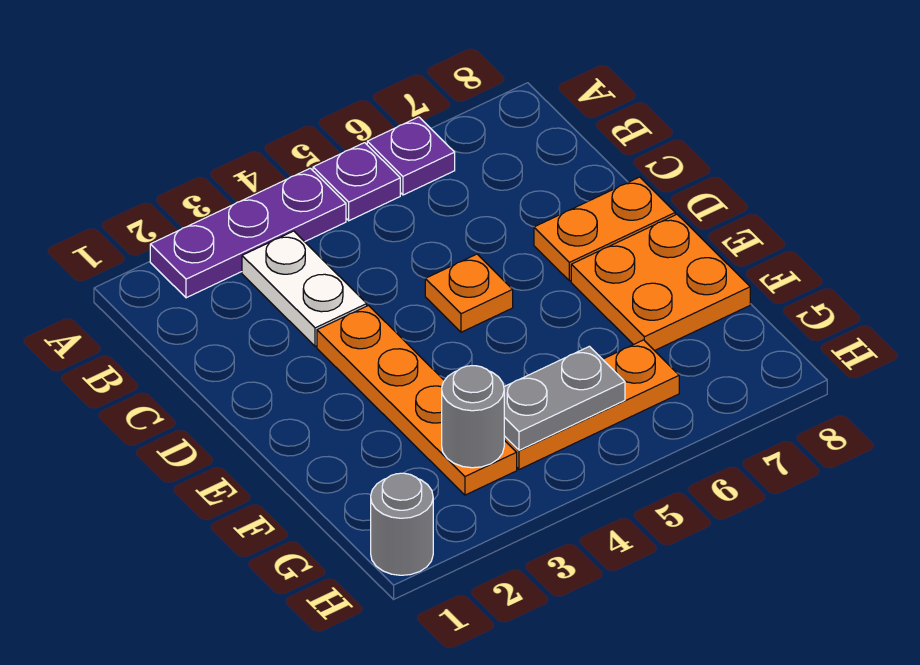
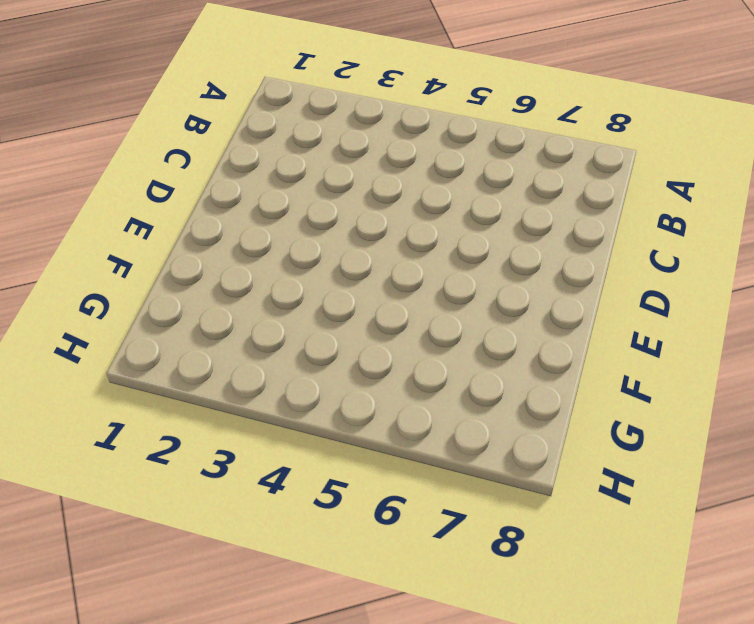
none -> purple plate A2:A4 level 1
none -> purple plate A5 level 1
none -> purple plate A6 level 1

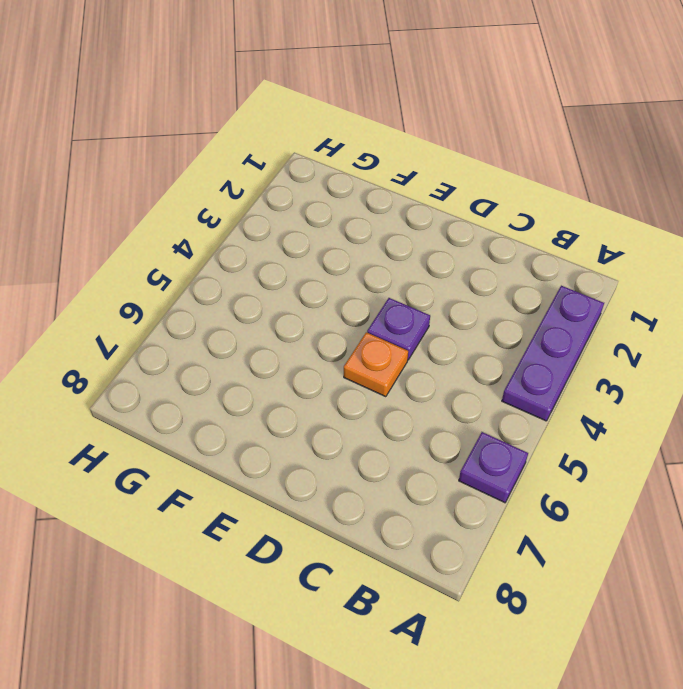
purple plate D4 level 1 -> purple plate A5 level 1
none -> white plate B3:C3 level 1
none -> orange plate D3:G3 level 1
none -> orange plate D7:D8 level 1

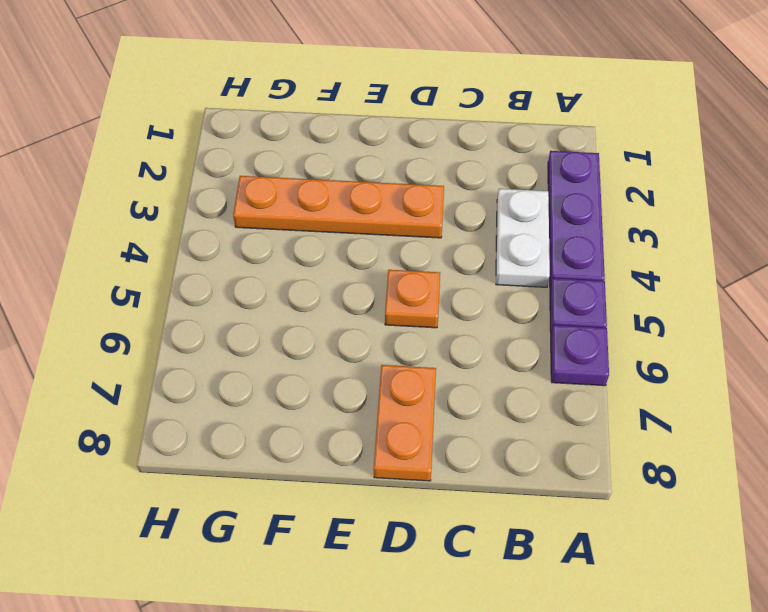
white plate B3:B4 level 1 -> white plate B3:C3 level 1
none -> orange plate E7:F8 level 1
none -> orange plate G4:G6 level 1
none -> grey round brick H1 level 1

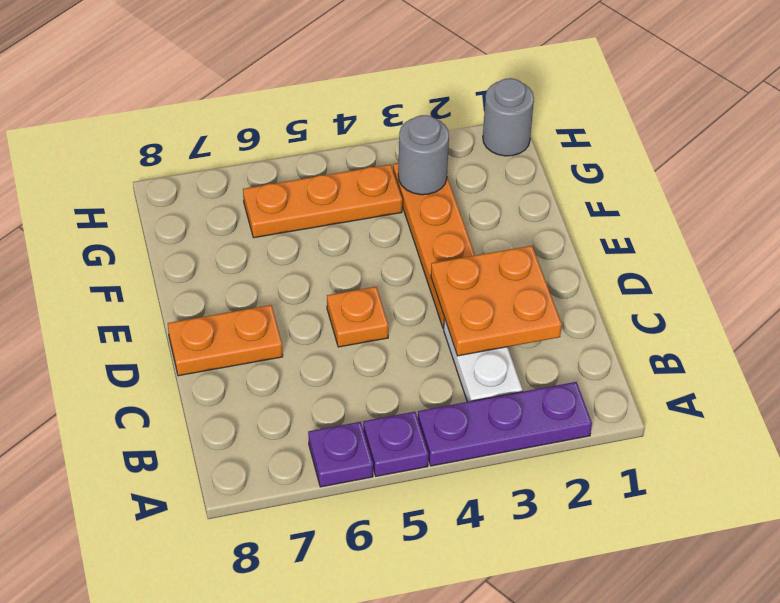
orange plate C2:D3 level 2 -> orange plate E7:F8 level 1
none -> grey plate G4:G5 level 2

